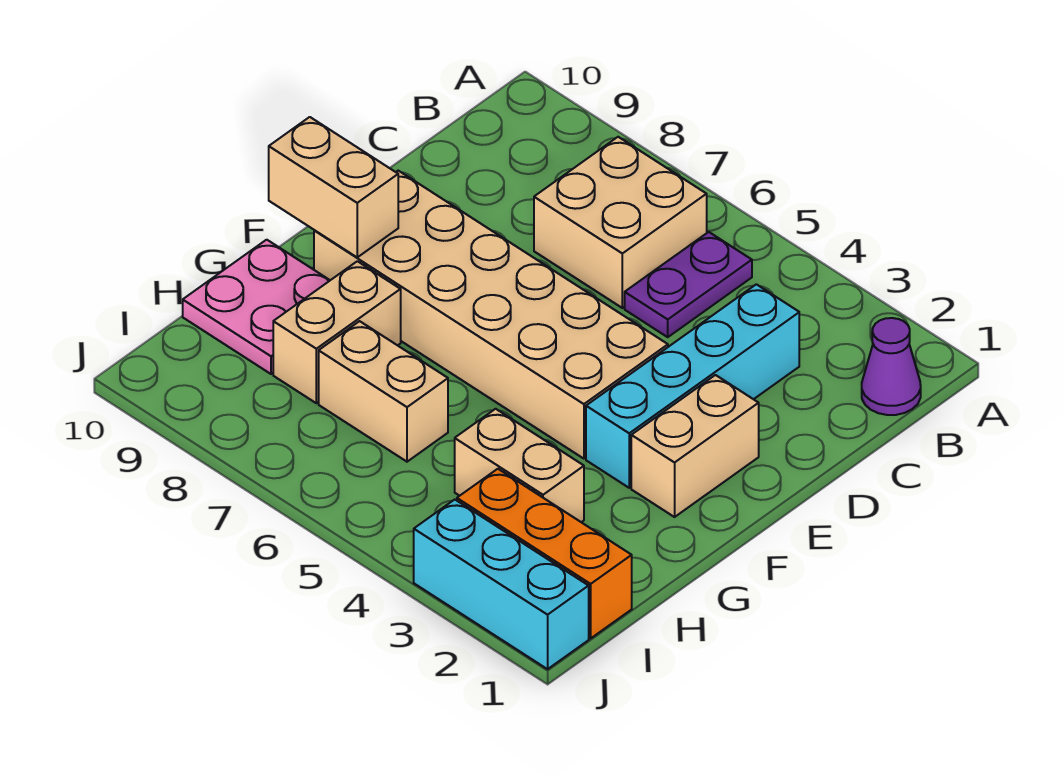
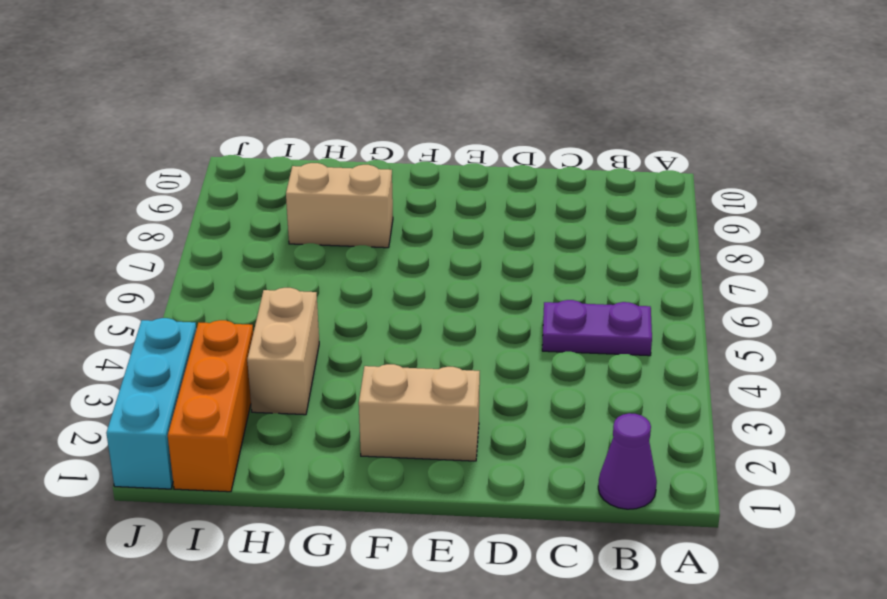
none -> tan brick B6:C7 level 1
none -> cyan brick C3:F3 level 1
none -> tan brick E4:F9 level 1

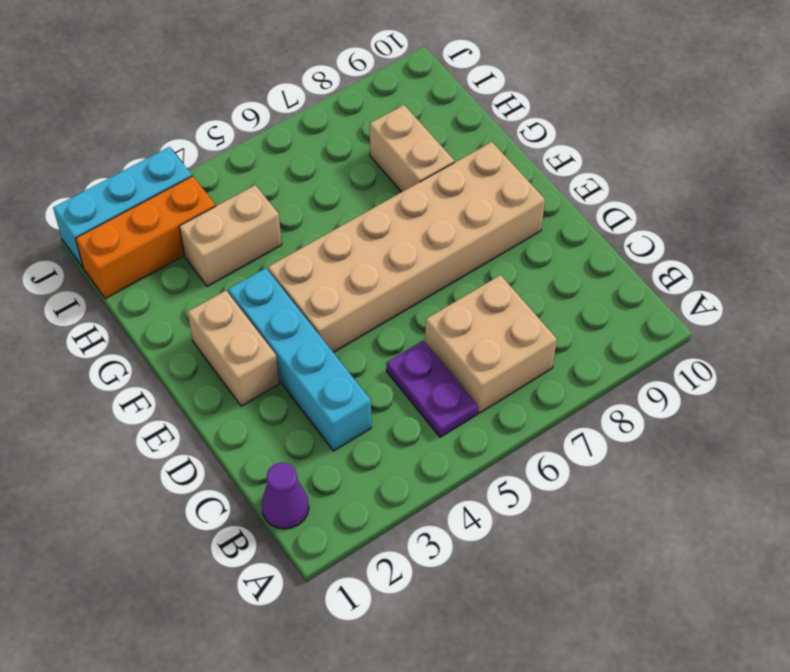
none -> pink plate G9:H10 level 1
none -> tan brick H6:H7 level 1
none -> tan brick F9:F10 level 2

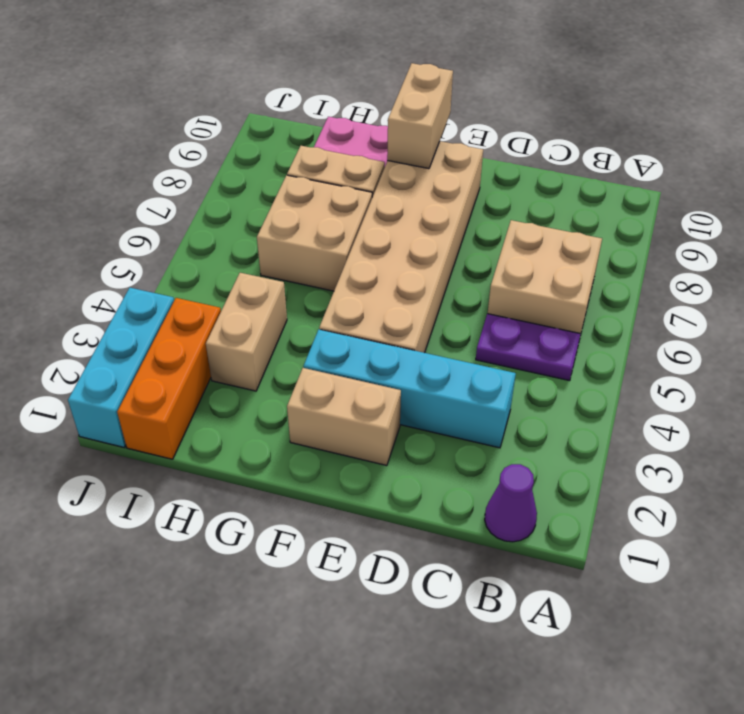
tan brick G6:H7 level 1 -> tan brick H6:H7 level 1

